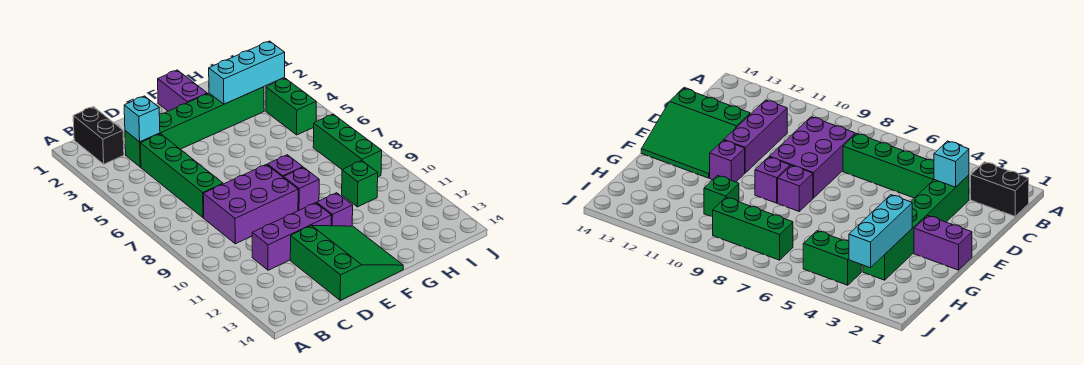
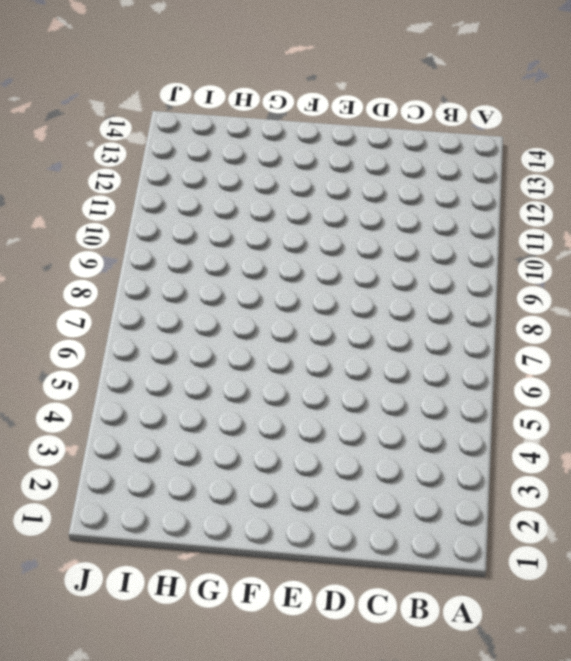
none -> black brick B1:B2 level 1
none -> green brick C3:H3 level 1
none -> green brick C4:C7 level 1

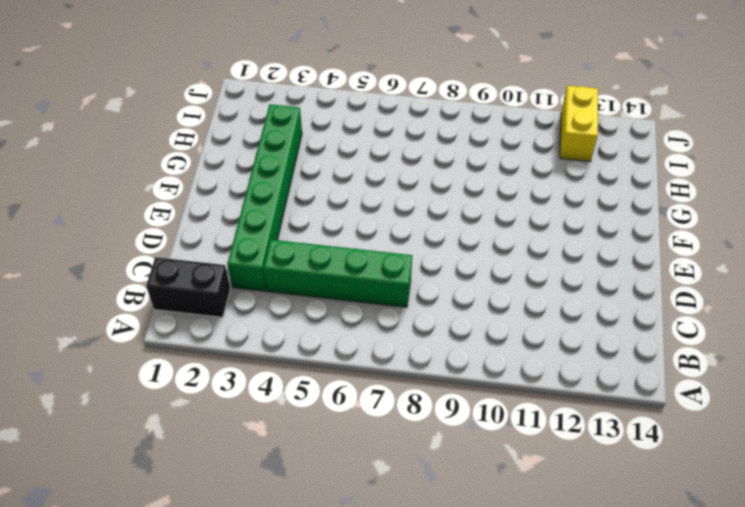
yellow brick I12:J12 level 1 -> none
none -> purple brick C8:E9 level 1
none -> purple brick C11:E11 level 1
none -> green slope D12:F14 level 1 top D

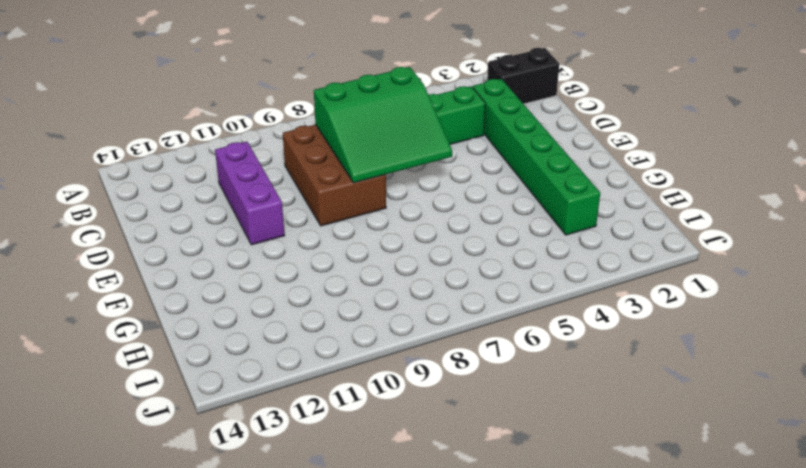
green slope C6:E8 level 2 top C -> green slope D12:F14 level 1 top D
brown brick C8:E9 level 1 -> purple brick C8:E9 level 1
none -> purple brick F1:F2 level 1
none -> purple brick F8 level 1
none -> purple brick F9 level 1

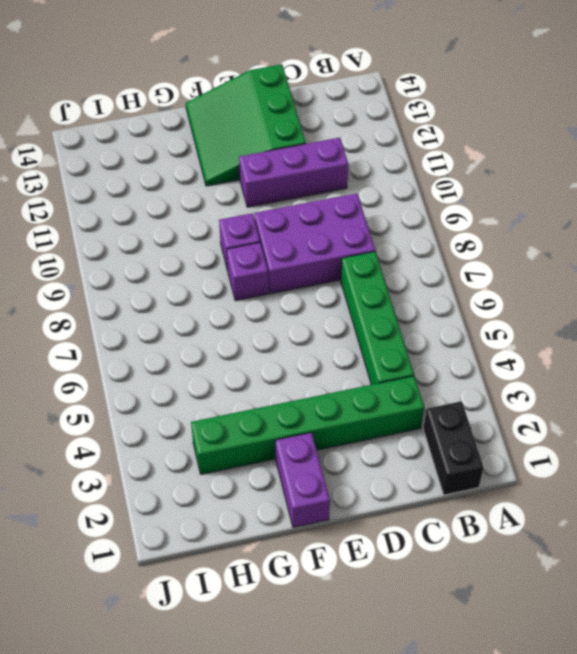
none -> purple brick F11 level 1
none -> green brick H10 level 1
none -> green brick I4:I5 level 1

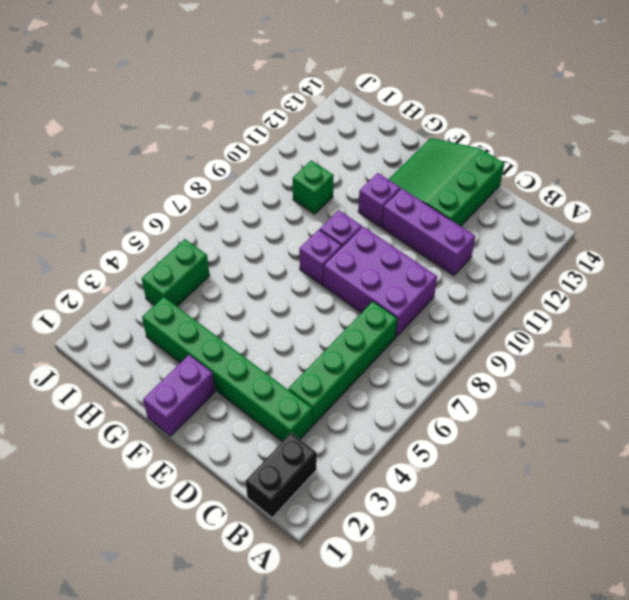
none -> green brick I7:I9 level 1
none -> cyan brick C3 level 2
none -> cyan brick G3:I3 level 2

